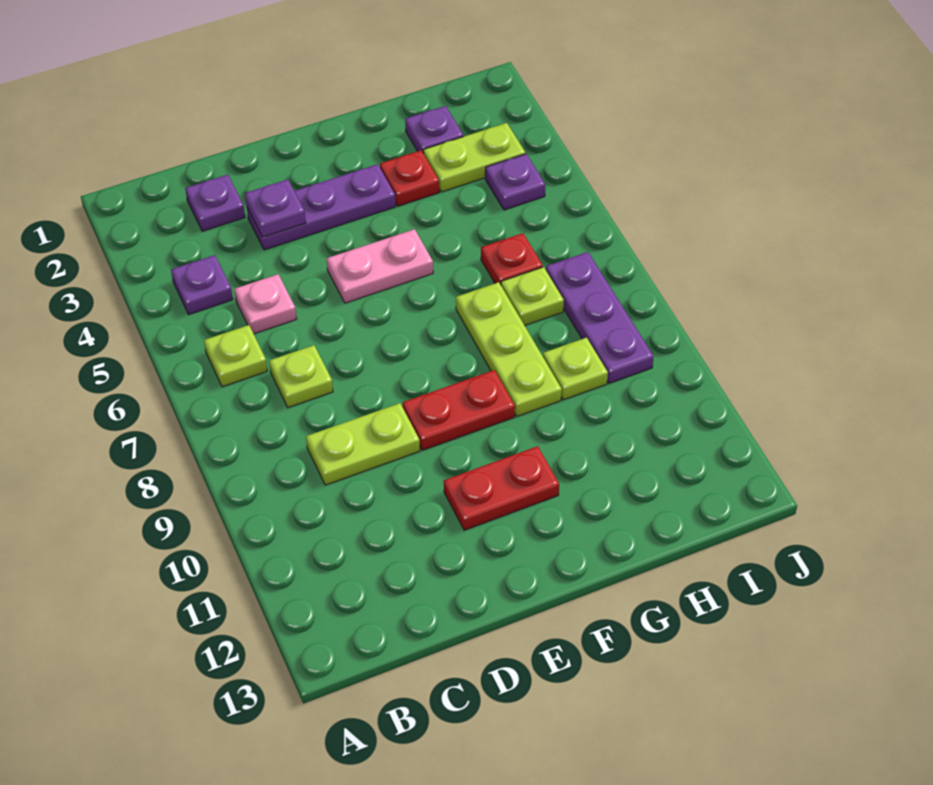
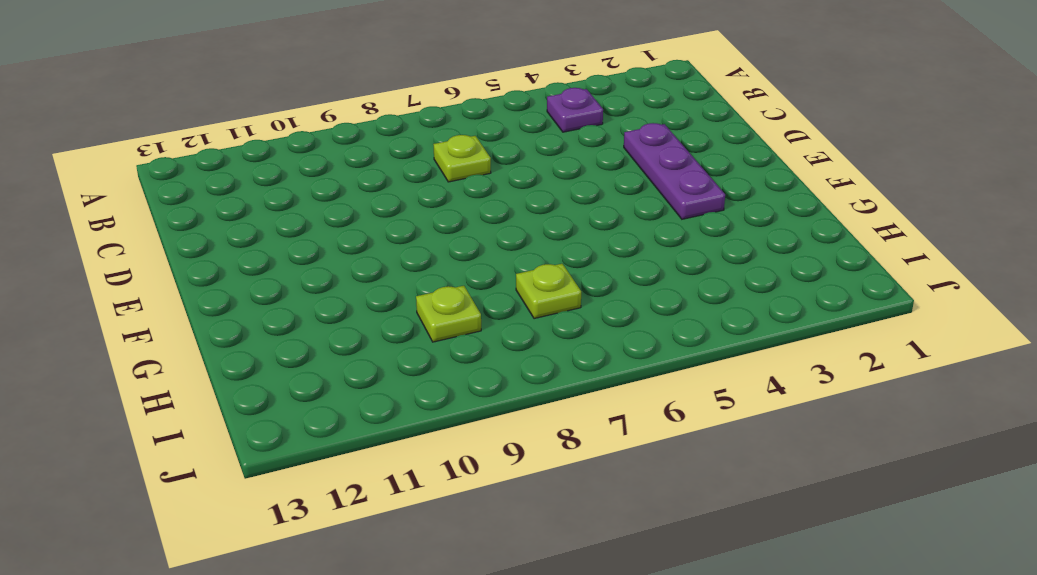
none -> lime plate B6 level 1
none -> purple plate C2 level 1
none -> pink plate C5 level 1

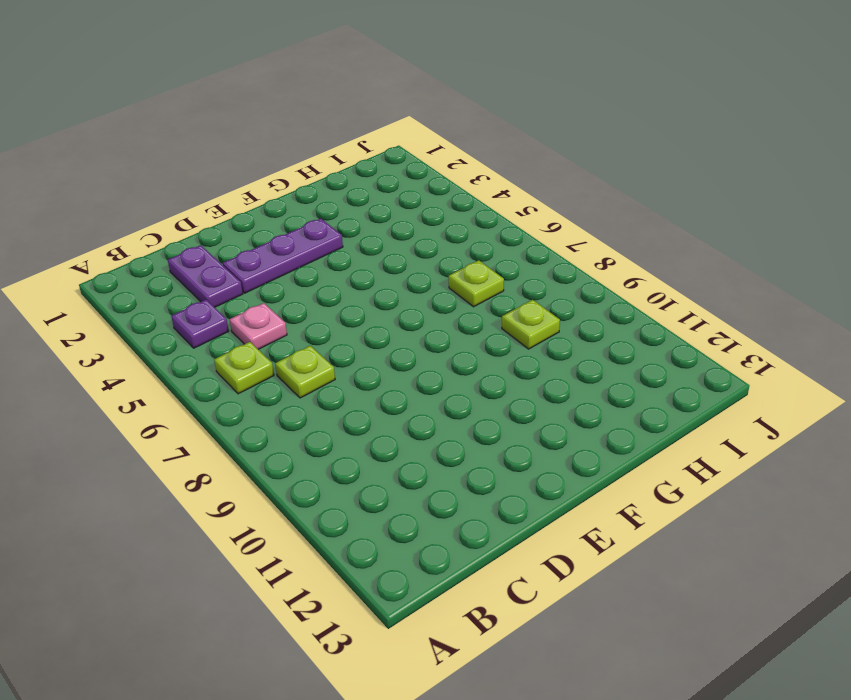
purple plate C2:C3 level 1 -> purple plate C2 level 1
none -> lime plate C9:D9 level 1
none -> pink plate E5:F5 level 1
none -> red plate E9:F9 level 1

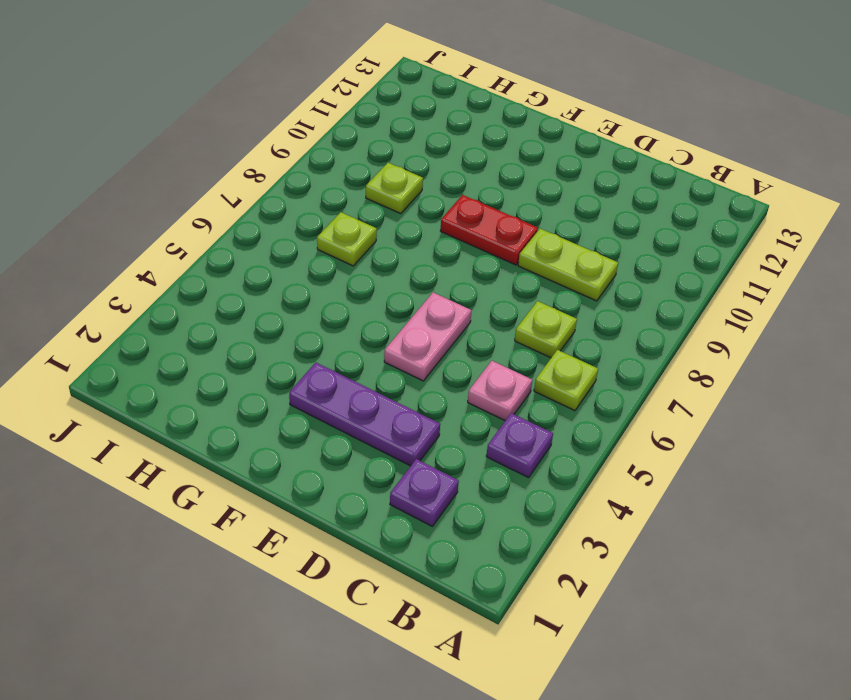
pink plate E5:E6 level 1 -> pink plate E5:F5 level 1
none -> red plate E11:F11 level 1
none -> red plate G3 level 1
none -> lime plate G7:G9 level 1

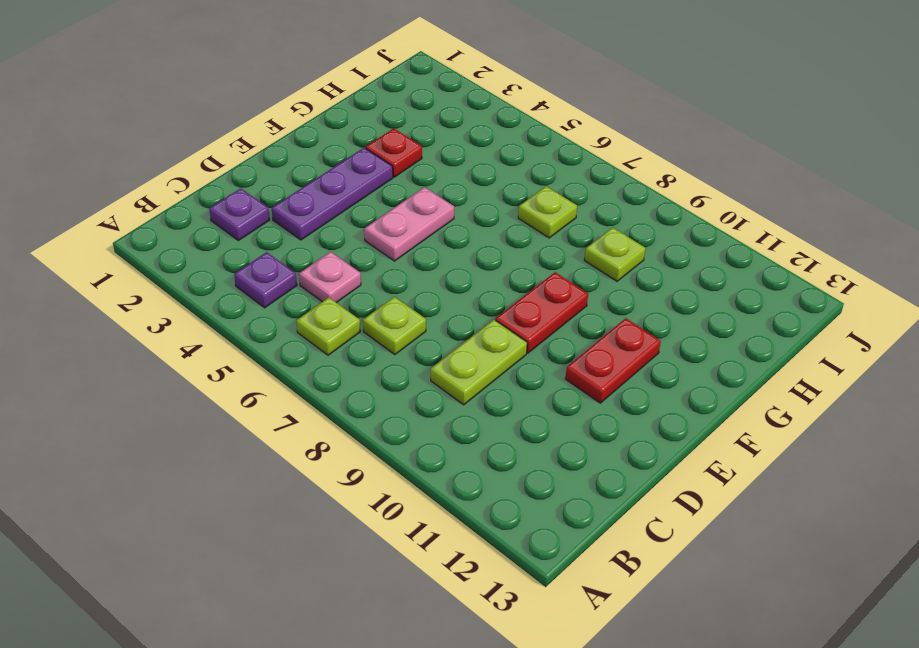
none -> lime plate G7:G9 level 1
none -> purple plate H2 level 1
none -> lime plate H3:I3 level 1

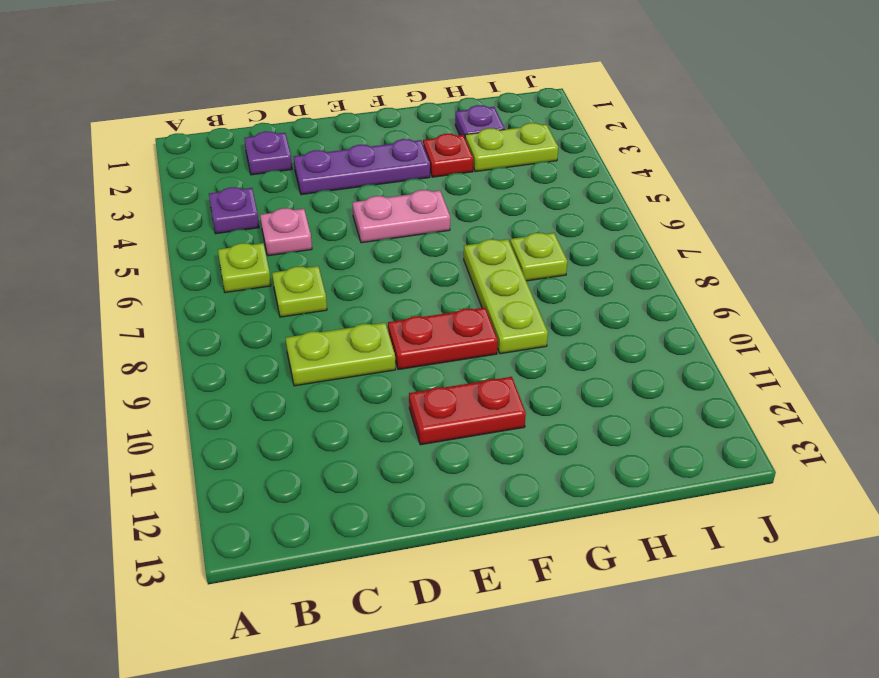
none -> red plate H6 level 1
none -> lime plate H9 level 1
none -> purple plate I4 level 1

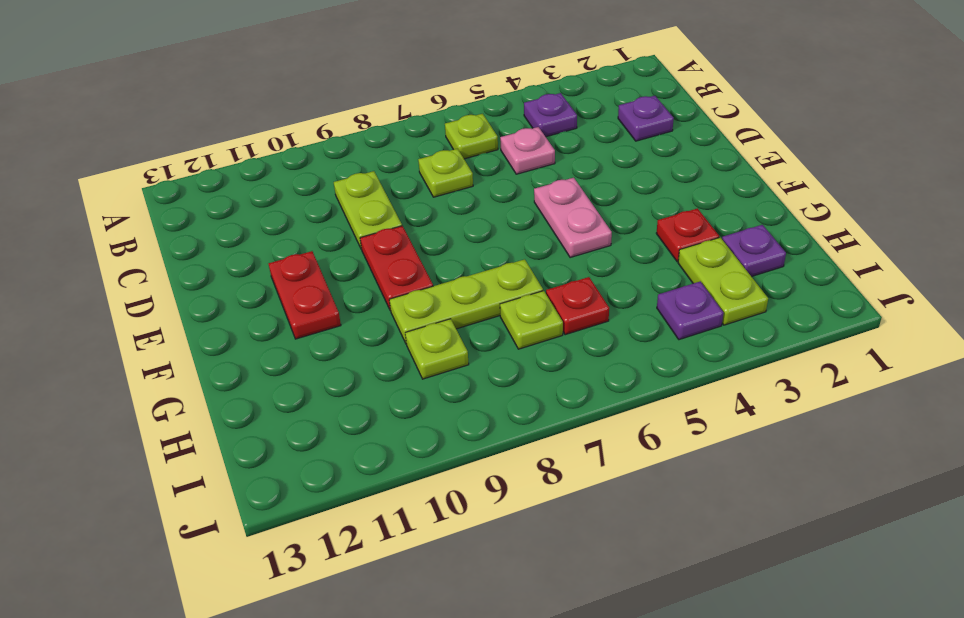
none -> purple plate D3:F3 level 1
none -> purple plate I7:I9 level 1
none -> purple plate D3 level 2

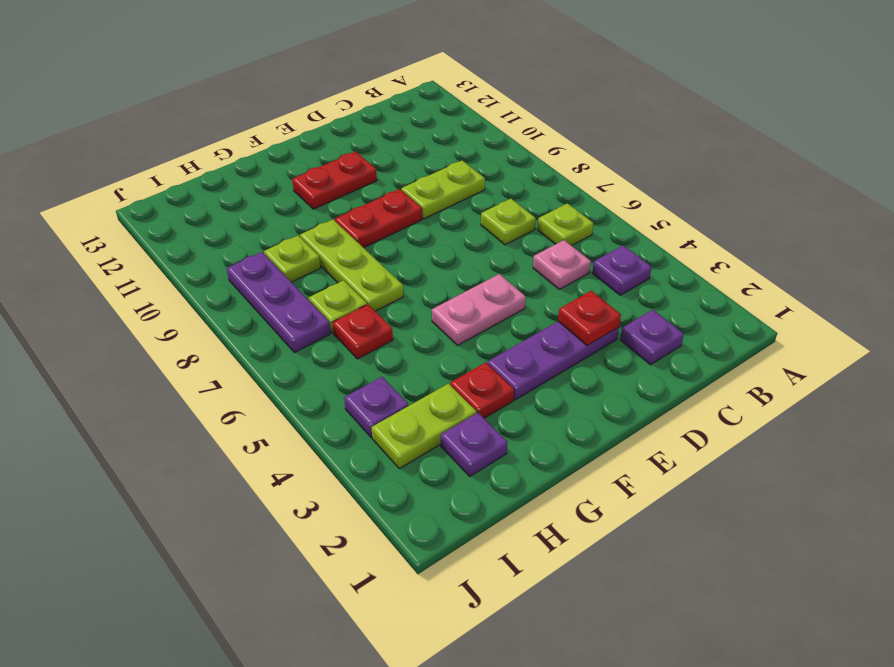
red plate D3 level 2 -> purple plate D3 level 2

